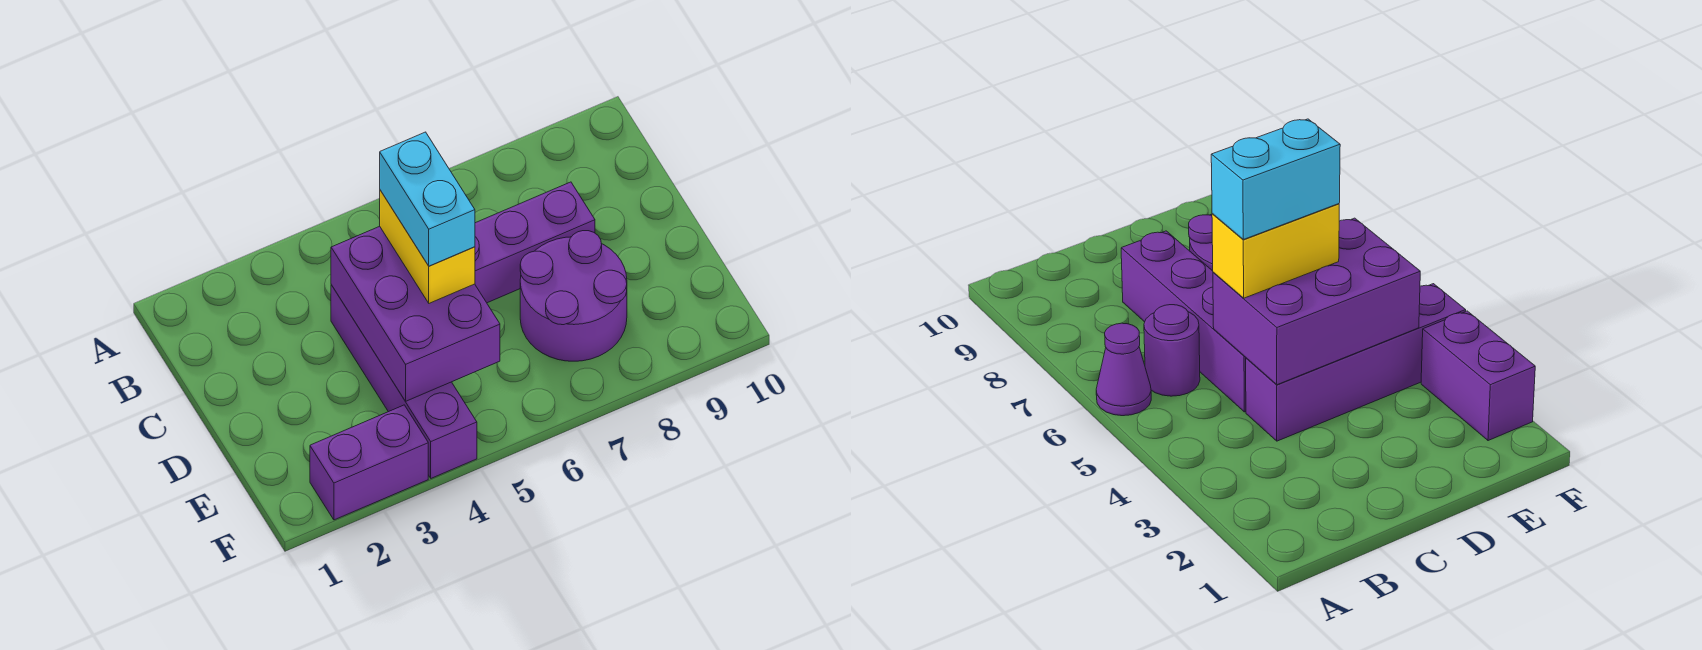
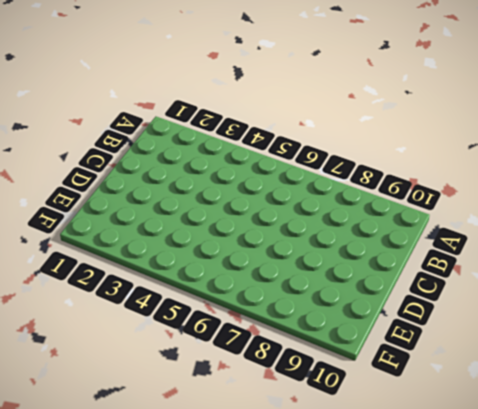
none -> purple cone A6 level 1
none -> purple round brick B6 level 1

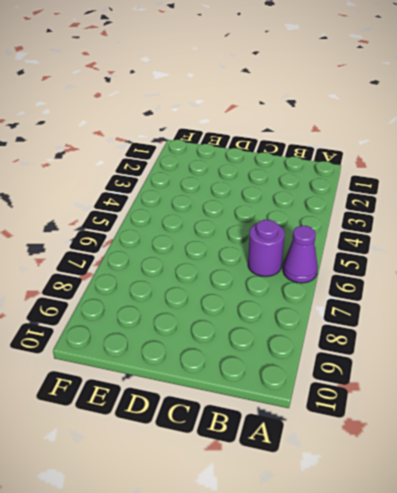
none -> purple brick C4:F4 level 1
none -> purple brick C5:C8 level 1

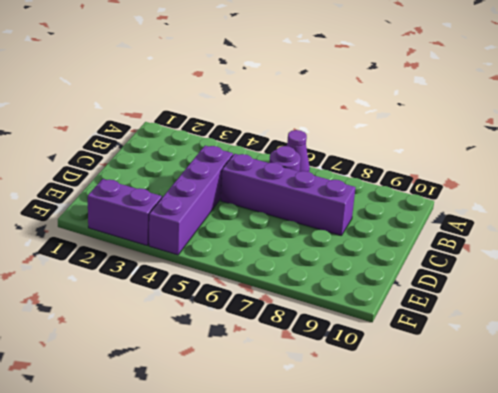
none -> purple round brick D7:E8 level 1
none -> purple brick C4:E5 level 2

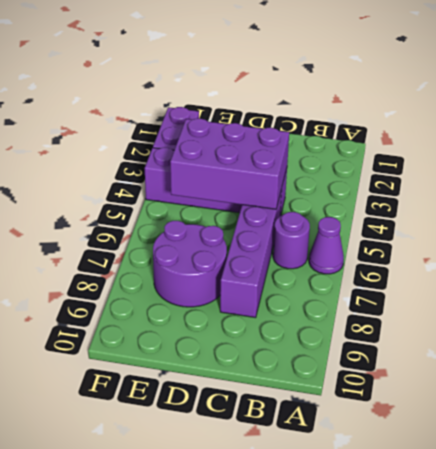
none -> yellow brick C5:D5 level 3
none -> cyan brick C5:D5 level 4

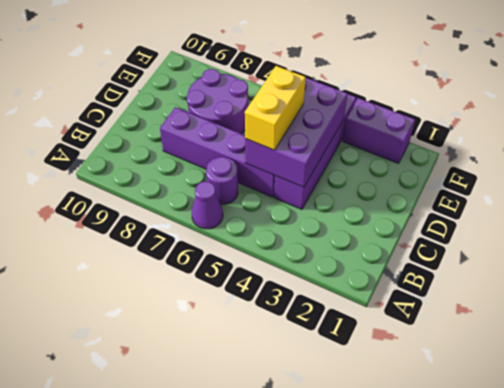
none -> cyan brick C5:D5 level 4

